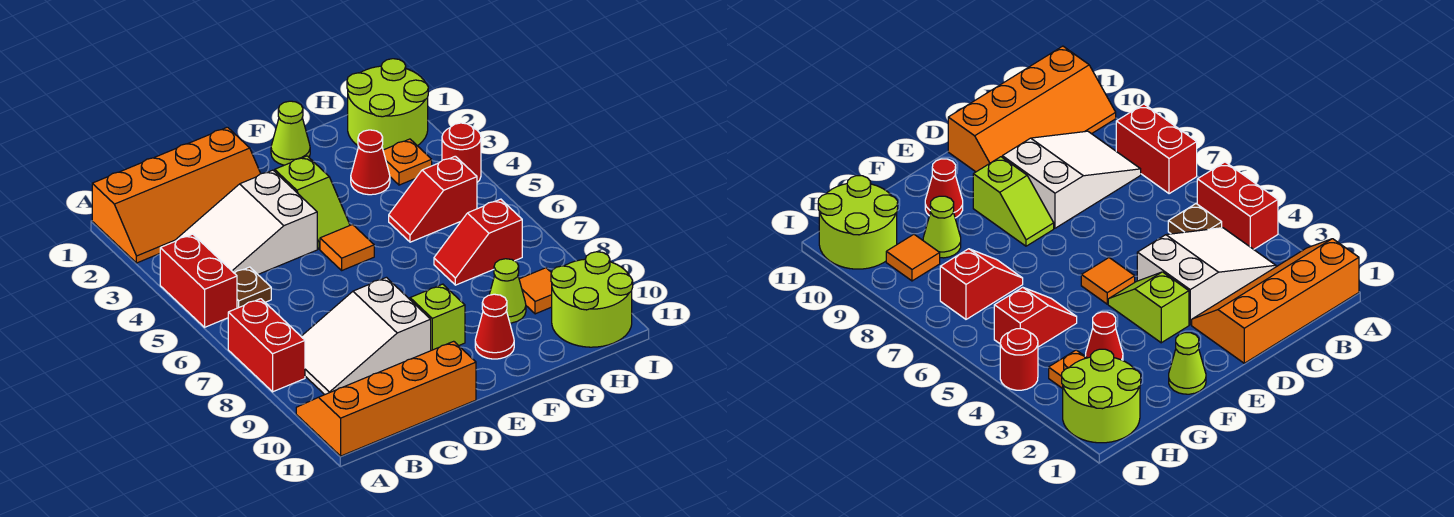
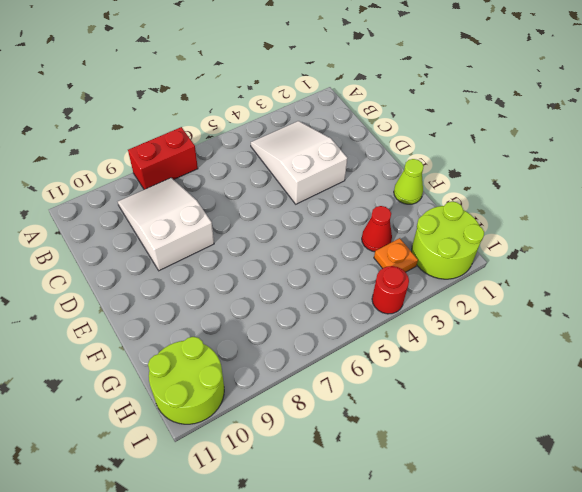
none -> orange slope A1:D2 level 1 top 1
none -> red brick A4:A5 level 1
none -> orange slope A10:D11 level 1 top 11

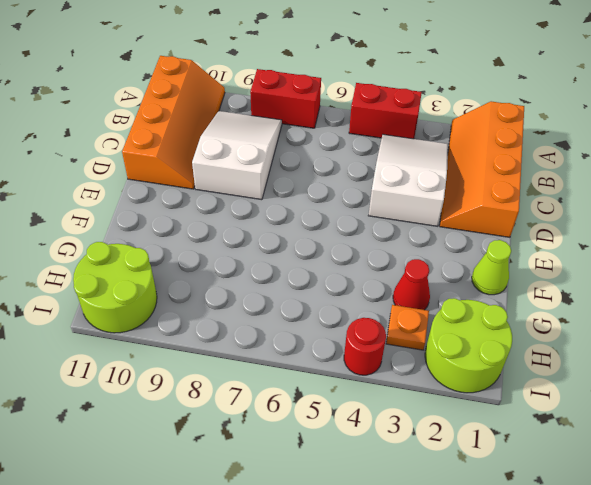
none -> brown plate B5 level 1
none -> lime slope E3:E4 level 1 top 3
none -> orange tile E5 level 1

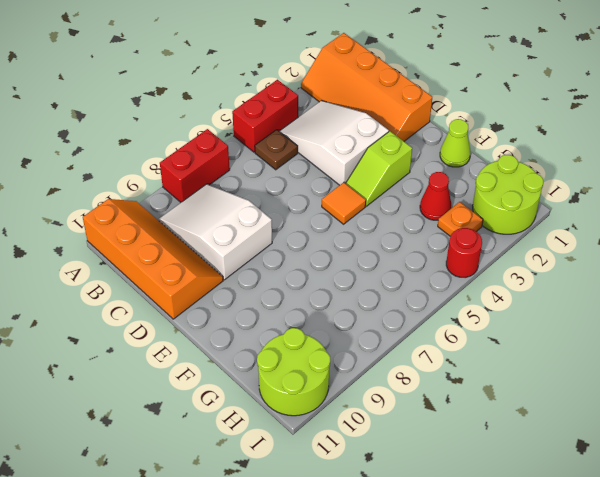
none -> lime slope E8:E9 level 1 top 9
none -> red cone F10 level 1
none -> red slope G5:H5 level 1 top H

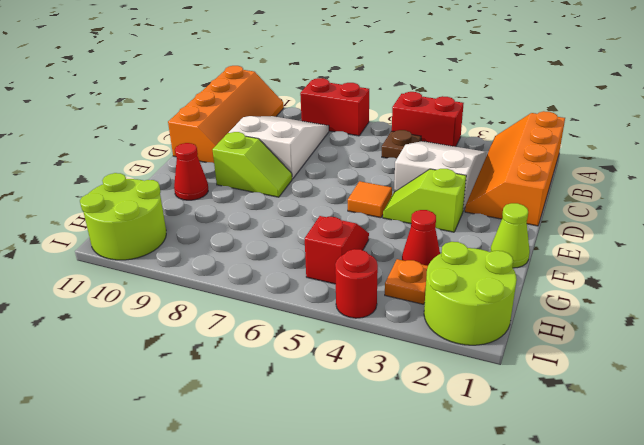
none -> red slope G7:H7 level 1 top H
none -> lime cone G9 level 1
none -> orange tile H9 level 1

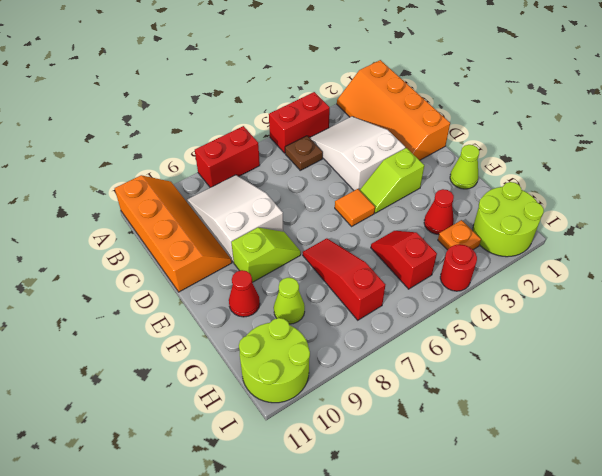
red slope F7:H7 level 1 top H -> red slope G7:H7 level 1 top H
none -> orange tile H9 level 1

